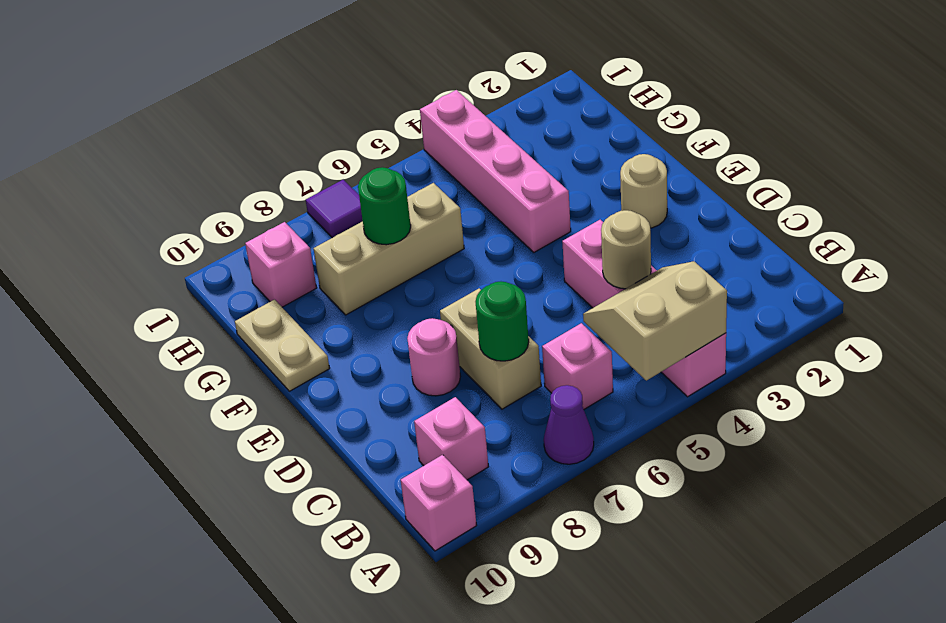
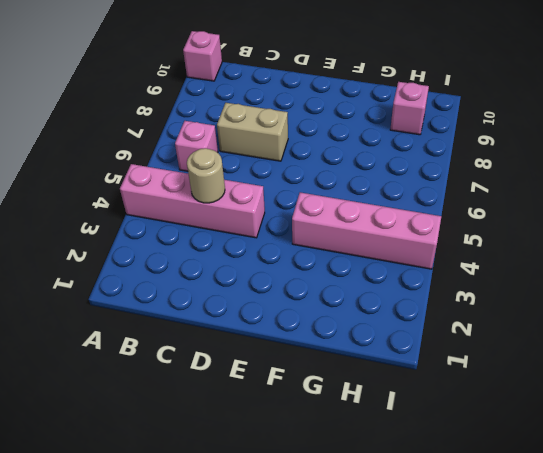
none -> purple cone A7 level 1
none -> pink brick B9 level 1
none -> pink round brick D8 level 1

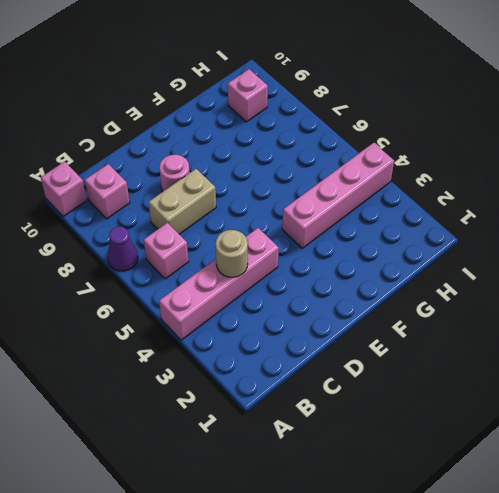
none -> tan round brick E2 level 1
none -> tan plate F10:G10 level 1
none -> tan brick G6:G8 level 1

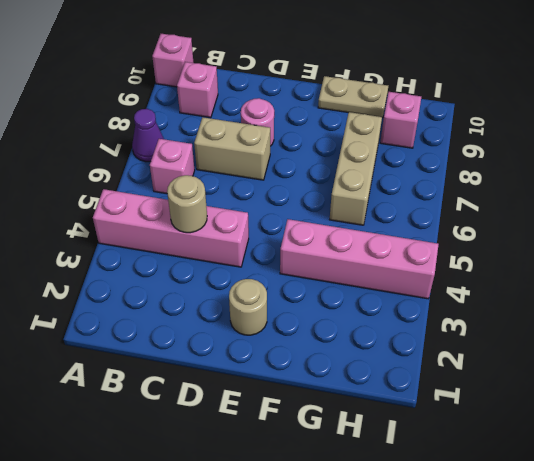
none -> purple tile I7 level 1
none -> tan slope A4:B5 level 2 top A
none -> green round brick C7 level 2

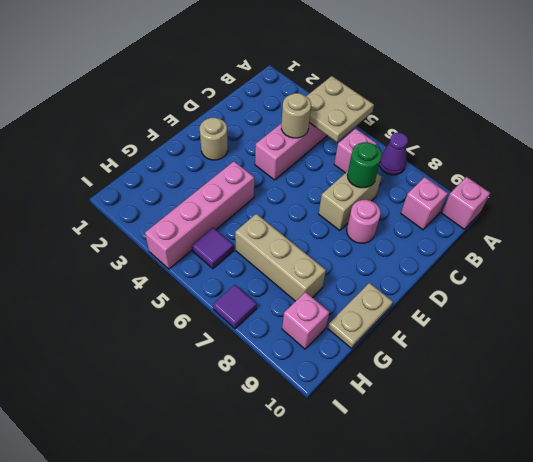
tan plate A4:B5 level 2 -> tan slope A4:B5 level 2 top A
purple tile H5 level 1 -> none
none -> green round brick G7 level 2

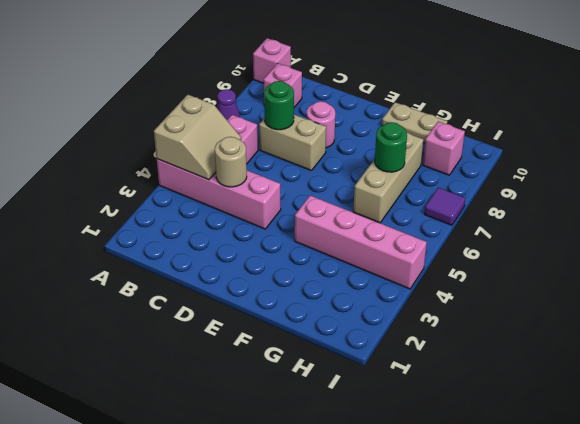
none -> tan round brick E2 level 1

